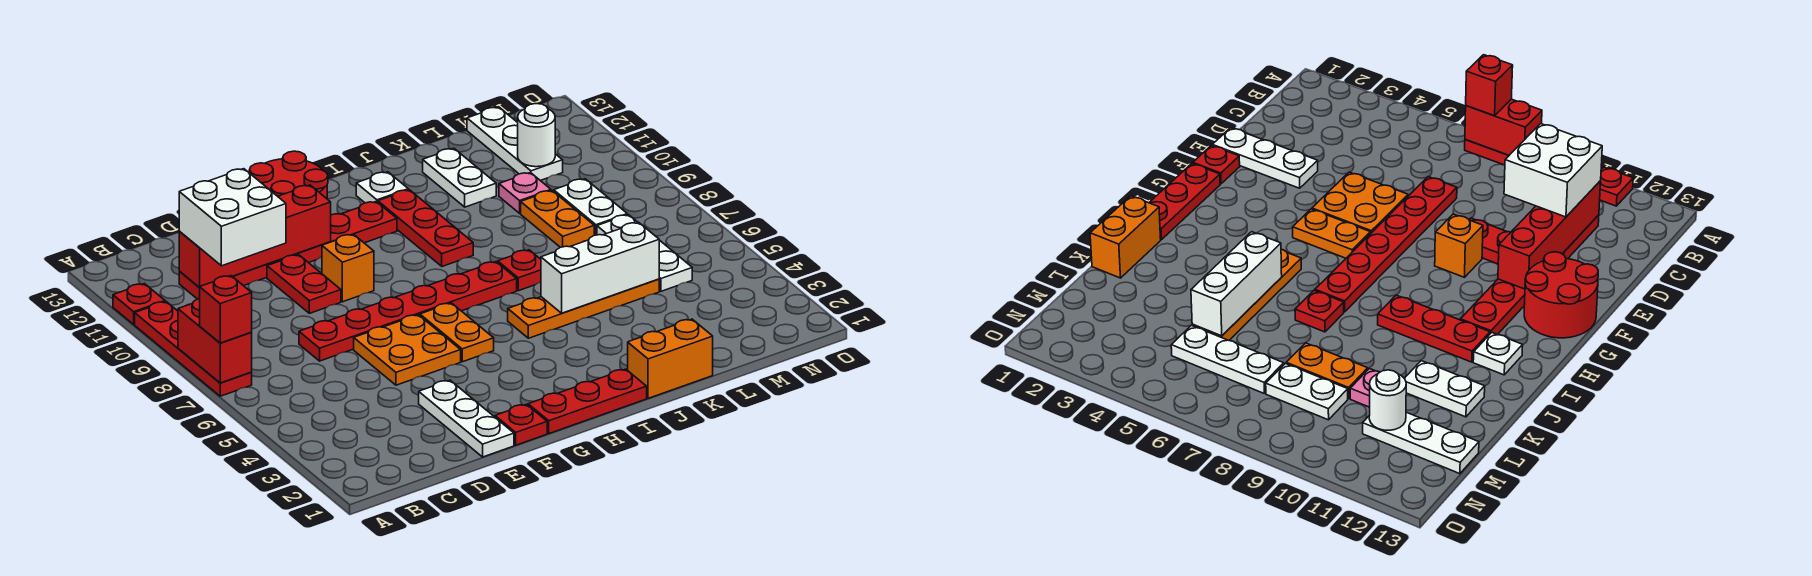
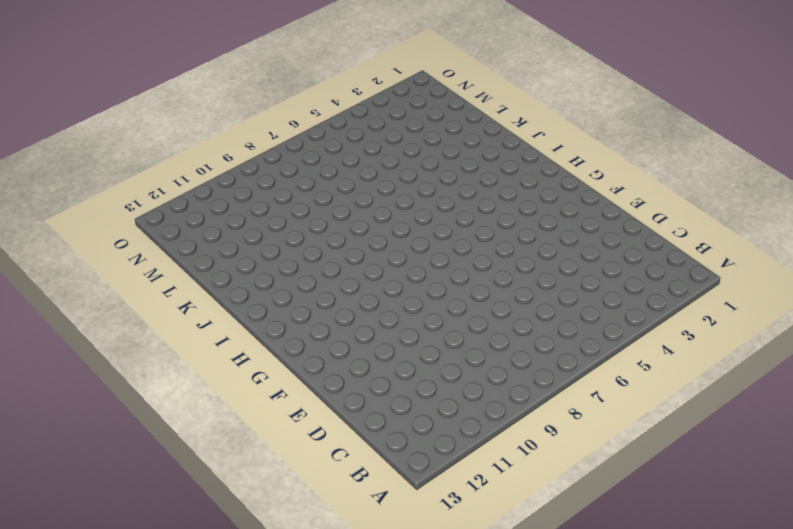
none -> red plate A7:A10 level 1
none -> red plate A11 level 1
none -> red plate C11:H11 level 1

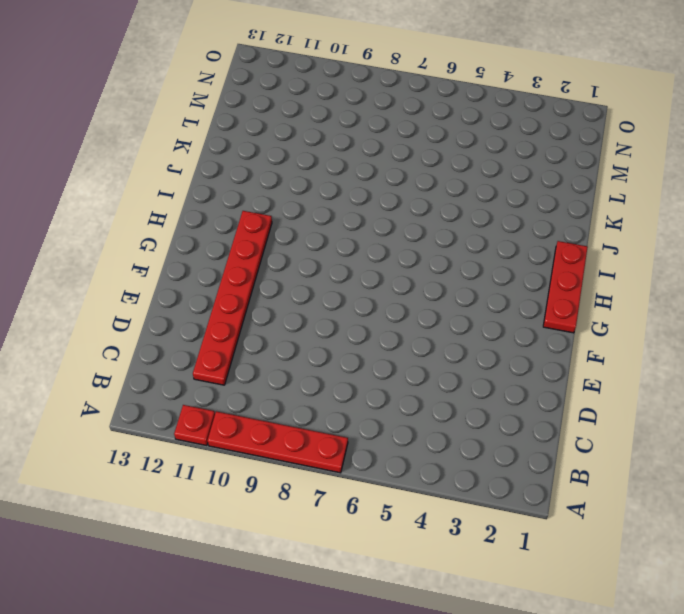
none -> red plate D7:I7 level 1
none -> white plate E1:E3 level 1
none -> orange plate E5:F6 level 1

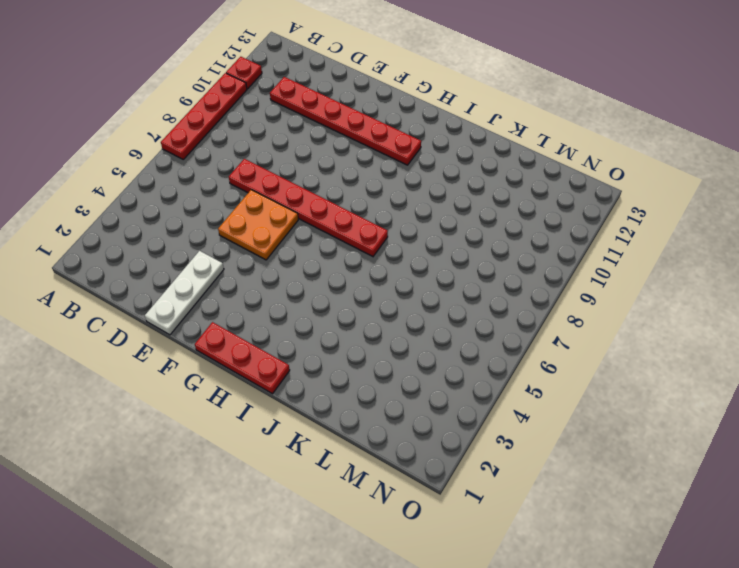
none -> red plate E9:E10 level 1
none -> red plate F1 level 1
none -> orange brick F9 level 1

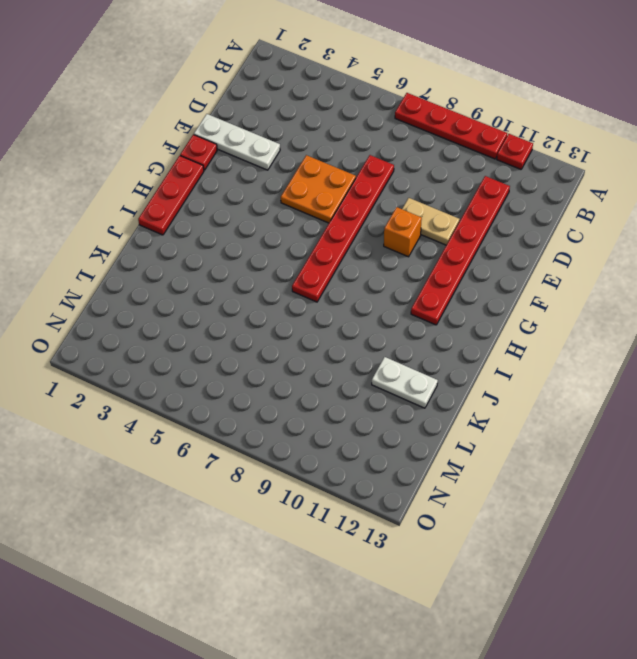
tan plate E9:E10 level 1 -> red plate E9:E10 level 1
none -> red round brick F12:G13 level 1
none -> orange plate G5:G6 level 1
none -> orange plate I5:L5 level 1

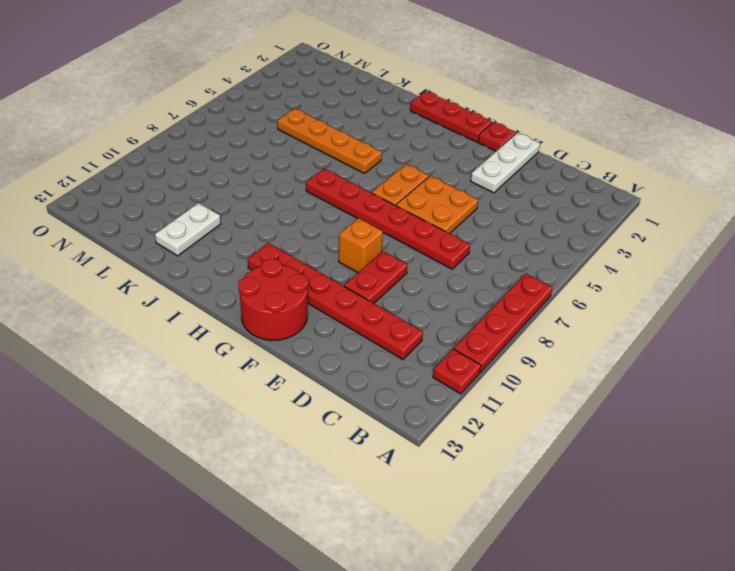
none -> red plate I9:I11 level 1
none -> white plate I12 level 1
none -> orange brick J1:K1 level 1

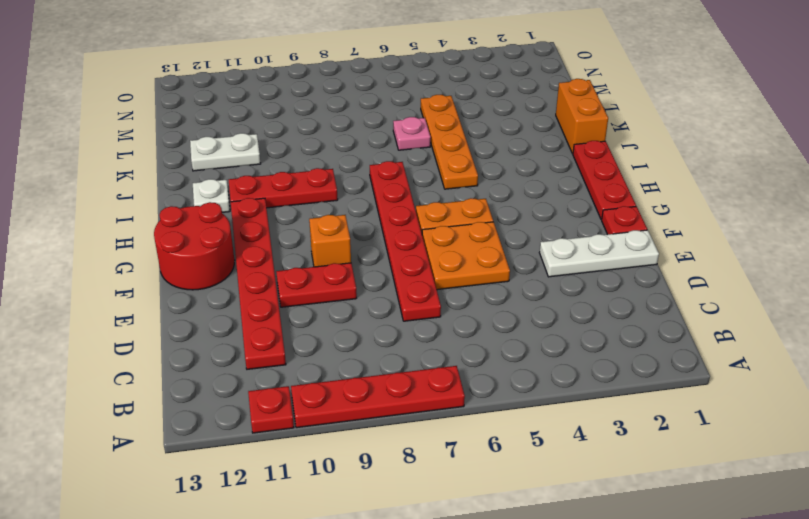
pink plate K6 level 1 -> pink plate L10 level 1
none -> red plate J7 level 1
none -> orange plate L8:L9 level 1
none -> white plate M5:M7 level 1

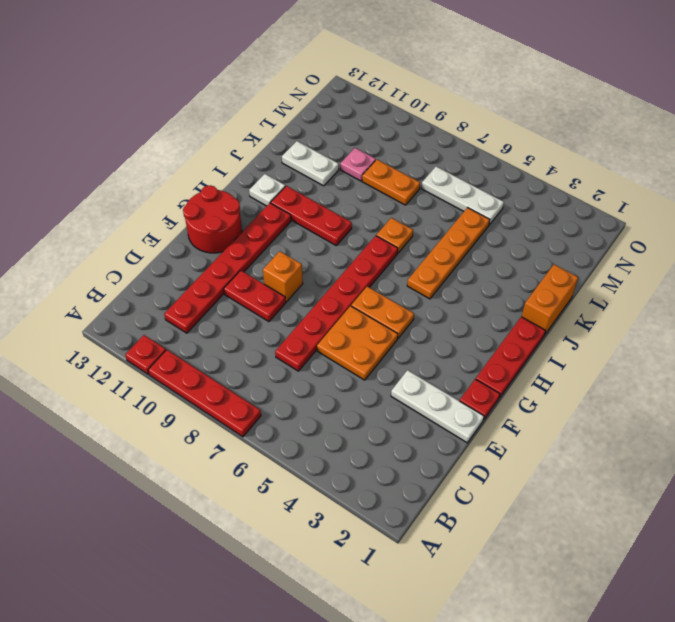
orange plate J7 level 1 -> red plate J7 level 1
none -> white plate M8:M9 level 1
none -> white plate M11:M13 level 1
none -> red brick A7:A8 level 2

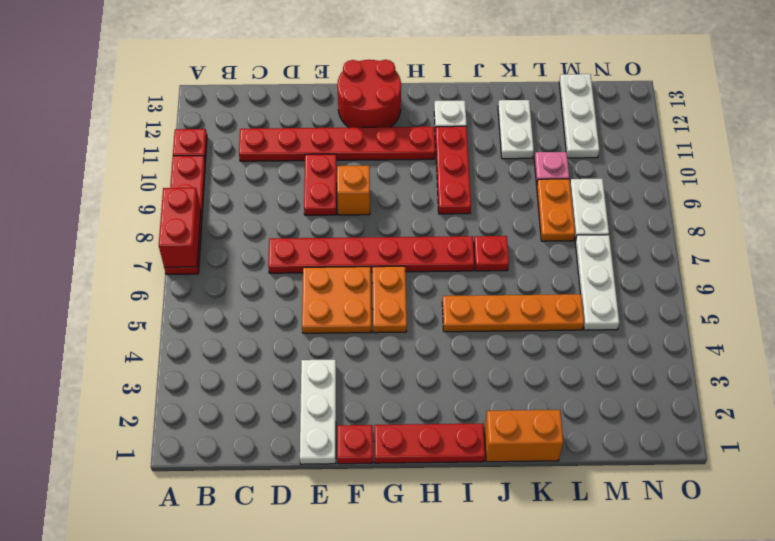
none -> red brick C11:F11 level 2
none -> white brick J5:L5 level 2
none -> white round brick M11 level 2

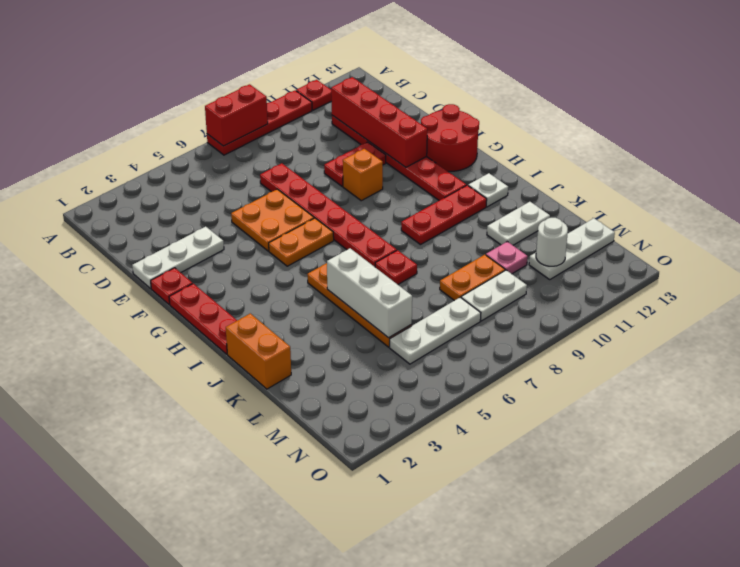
none -> red brick A7 level 3
none -> white brick C10:D11 level 3

